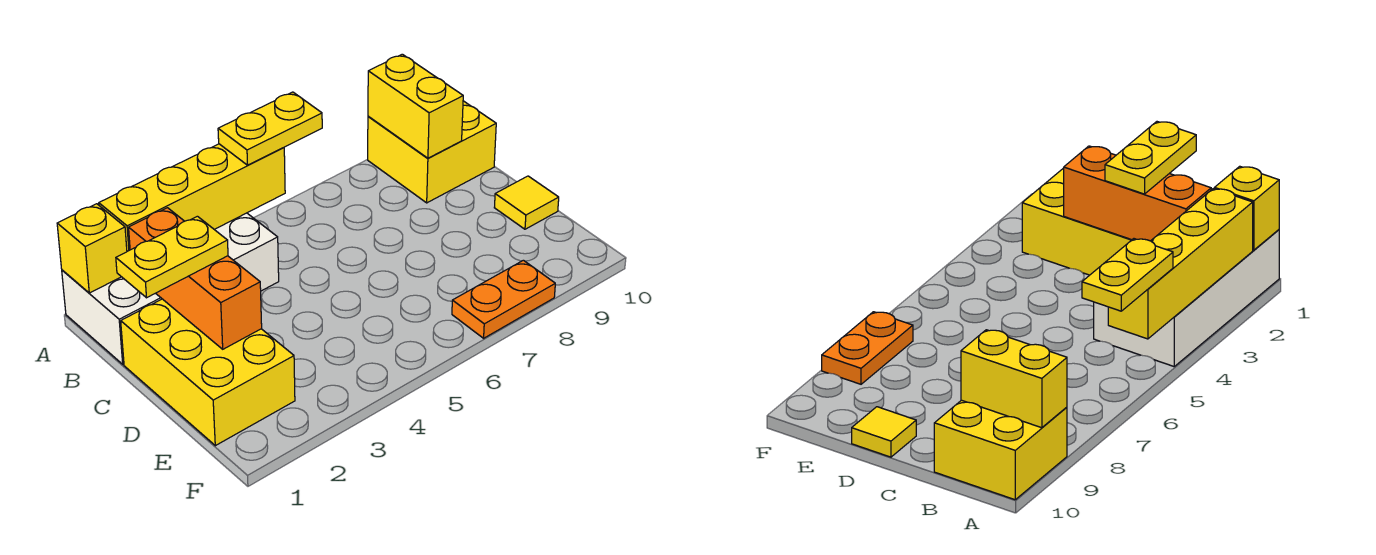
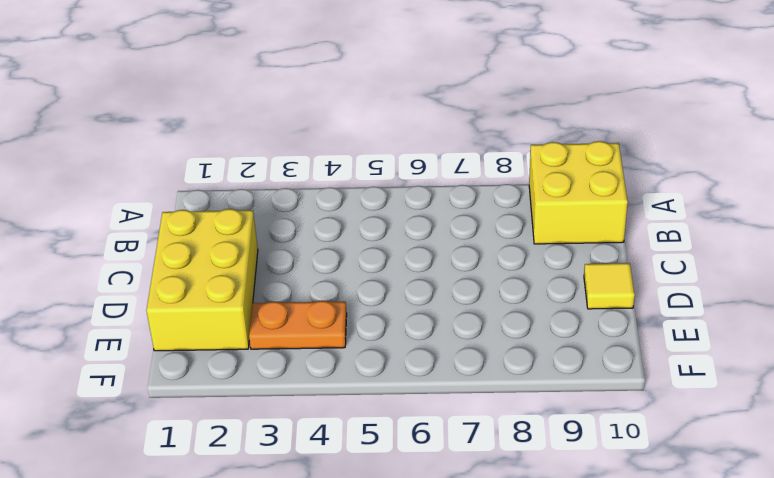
orange plate E3:E4 level 1 -> orange plate F7:F8 level 1
none -> white brick A1:B4 level 1
none -> yellow brick A1 level 2

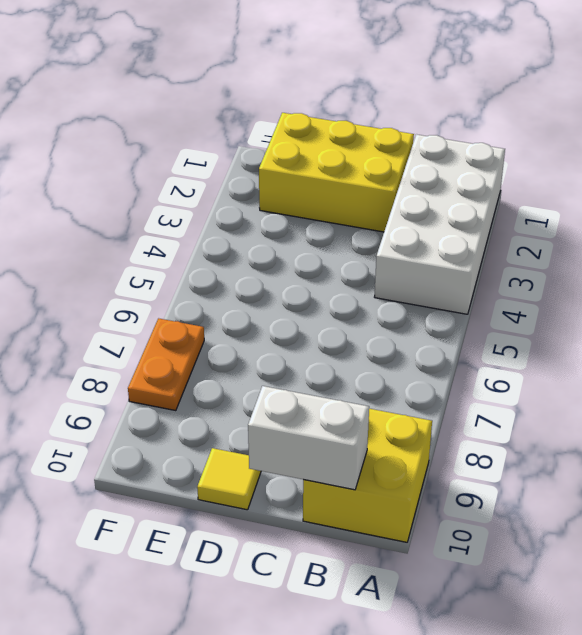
white brick B10:C10 level 2 -> none
none -> yellow brick A1 level 2
none -> yellow brick A2:A5 level 2

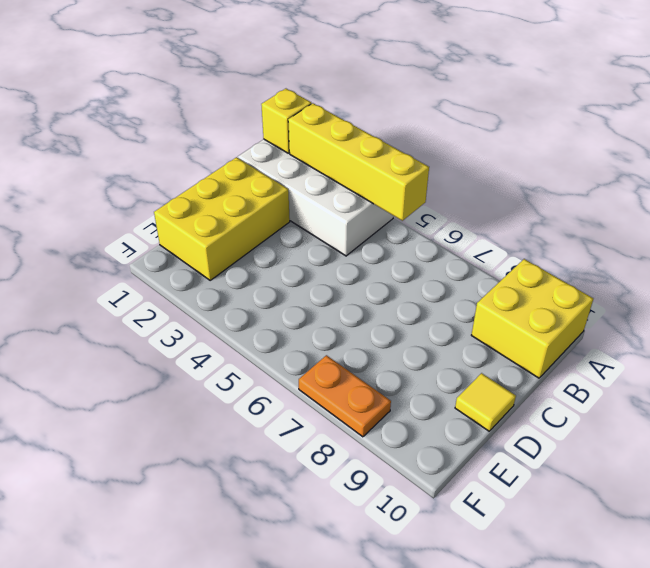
none -> yellow brick A9:B9 level 2
none -> orange brick B2:D2 level 2

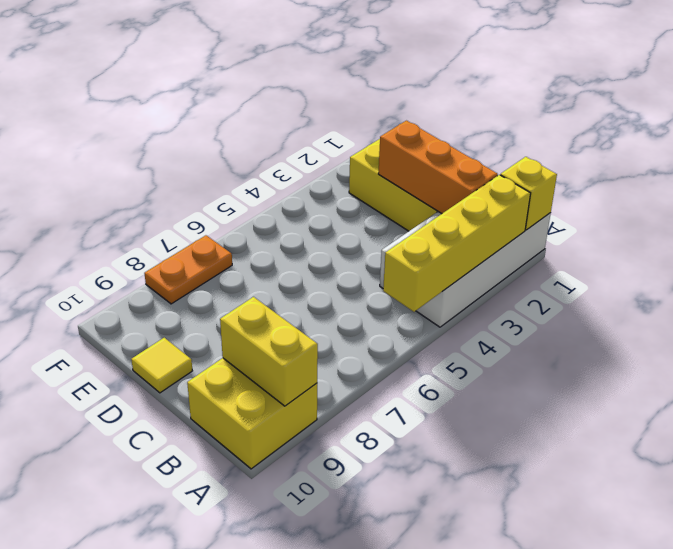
none -> yellow plate A5:A6 level 3
none -> yellow plate C1:C2 level 3

